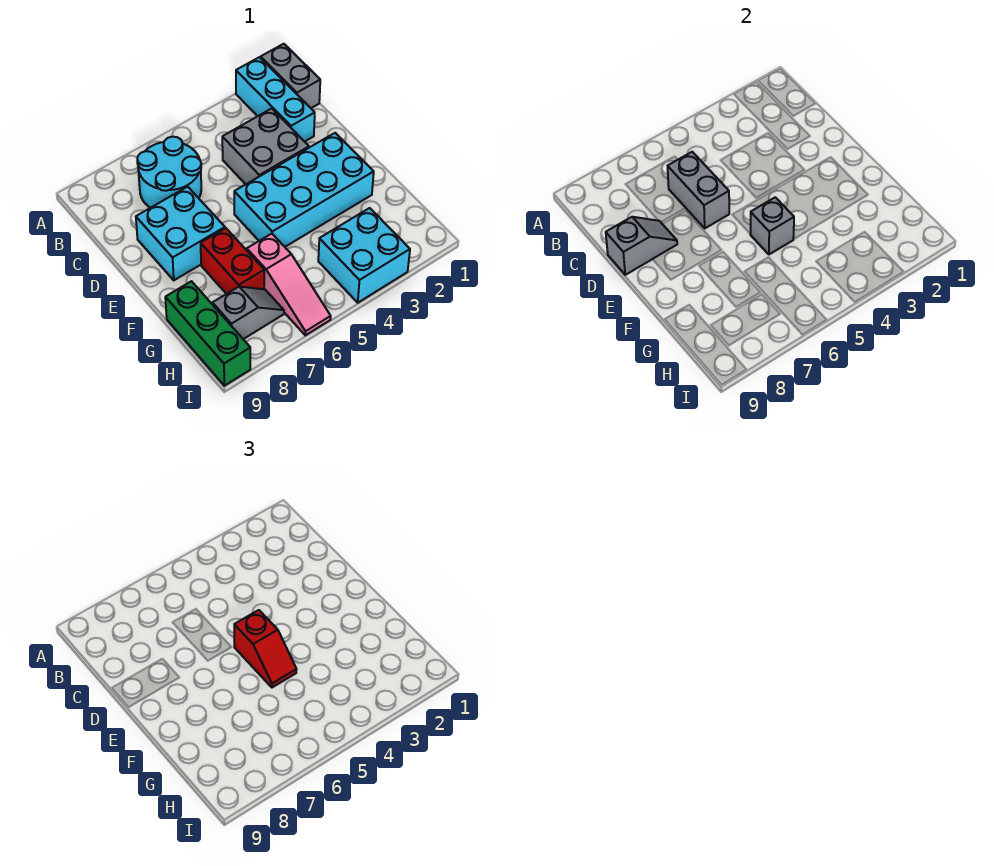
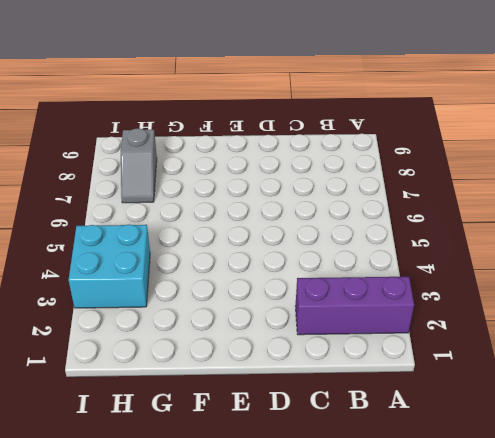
purple brick A2:C2 level 1 -> cyan brick A2:C2 level 1
none -> grey brick A1:B1 level 1
none -> cyan round brick B6:C7 level 1
none -> grey brick C3:D4 level 1

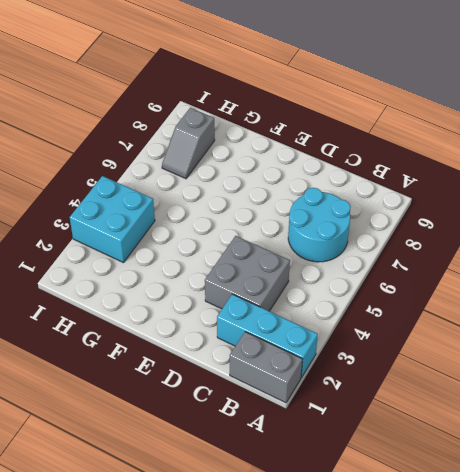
none -> cyan brick D7:E8 level 1
none -> cyan brick E2:F5 level 1
none -> red brick F7:G7 level 1

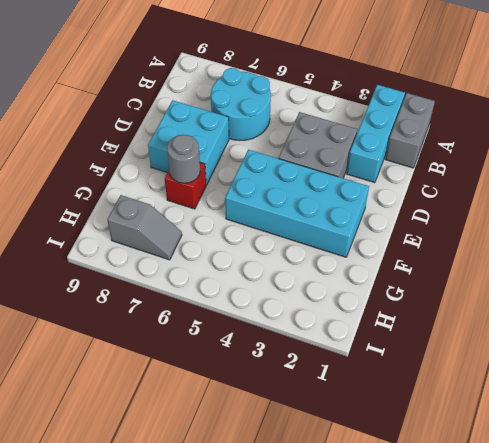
red brick F7 level 1 -> red brick F7:G7 level 1
grey round brick F7 level 2 -> none
none -> pink slope G6:I6 level 1 top G
none -> green brick G9:I9 level 1
none -> cyan brick H3:I4 level 1

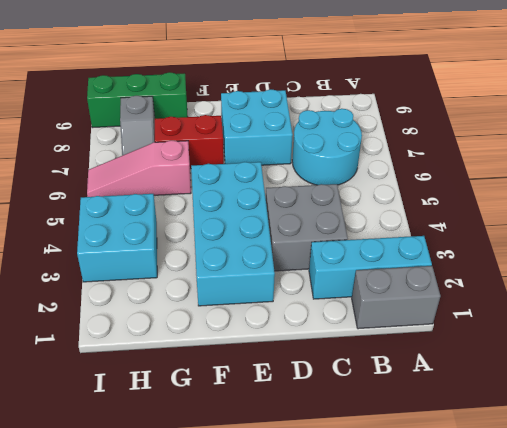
none -> grey brick C6:D6 level 2
none -> grey slope D8:D9 level 2 top 9
none -> grey brick F5 level 2

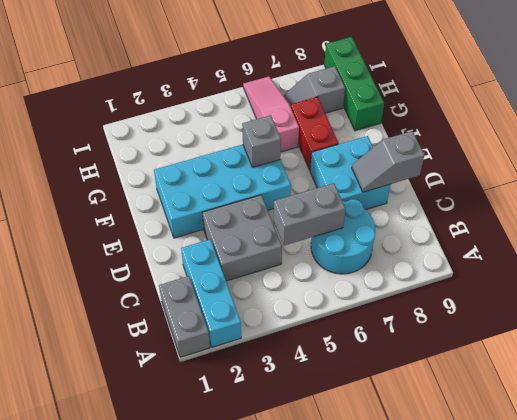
grey brick C5:C6 level 2 -> grey brick C6:D6 level 2
none -> cyan brick H3:I4 level 1
none -> red slope E5:F5 level 3 top E

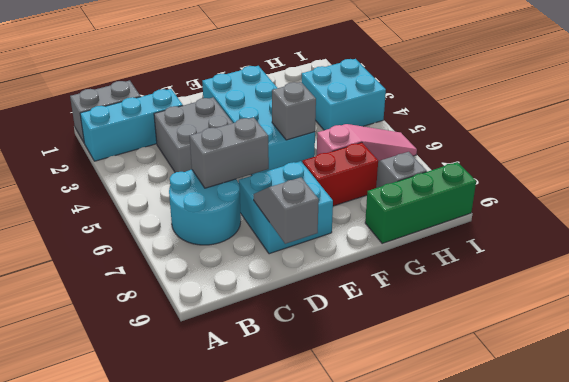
none -> red slope E5:F5 level 3 top E

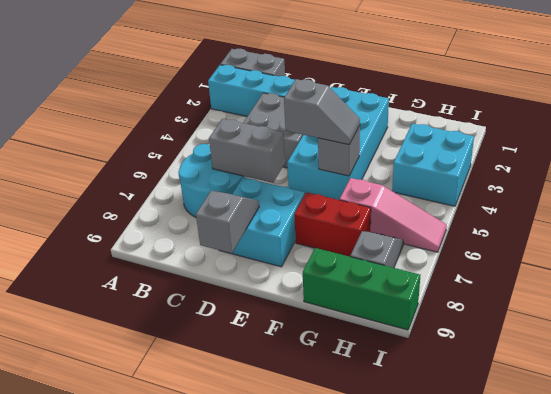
grey slope E5:F5 level 3 top E -> red slope E5:F5 level 3 top E

